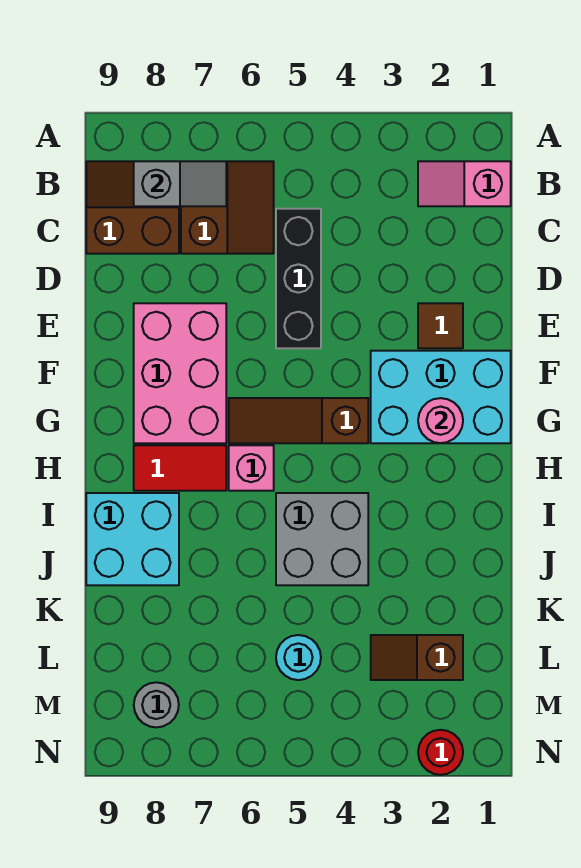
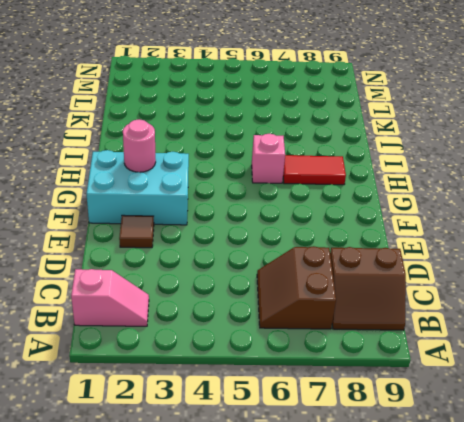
none -> black brick C5:E5 level 1
none -> pink brick E7:G8 level 1
none -> brown slope G4:G6 level 1 top 4

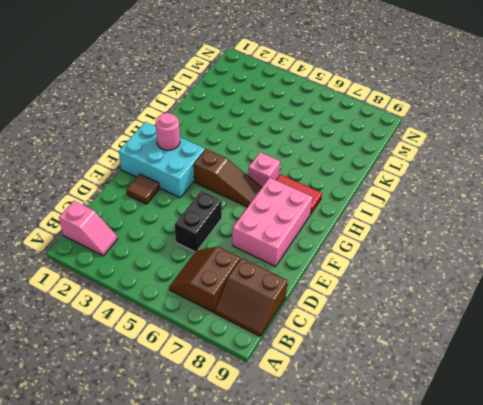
black brick D5:E5 level 1 -> black brick C5:E5 level 1
none -> grey brick I4:J5 level 1
none -> cyan brick I8:J9 level 1
none -> brown slope L2:L3 level 1 top 2

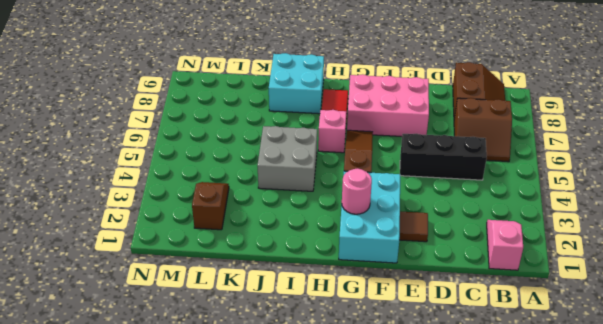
none -> cyan round brick L5 level 1
none -> grey round brick M8 level 1
none -> red round brick N2 level 1

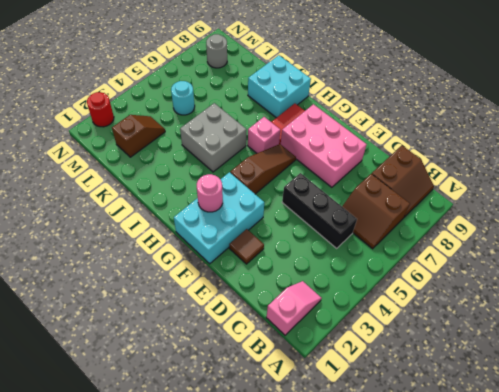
none -> grey slope B7:B8 level 2 top 8

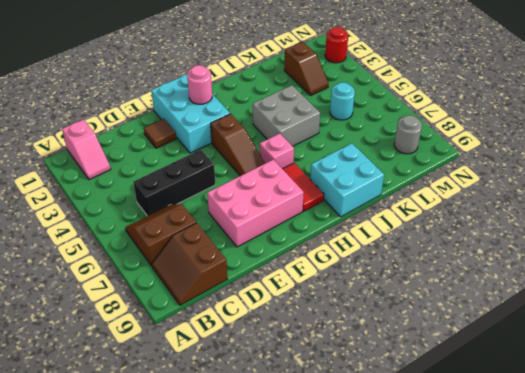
none -> grey slope B7:B8 level 2 top 8

